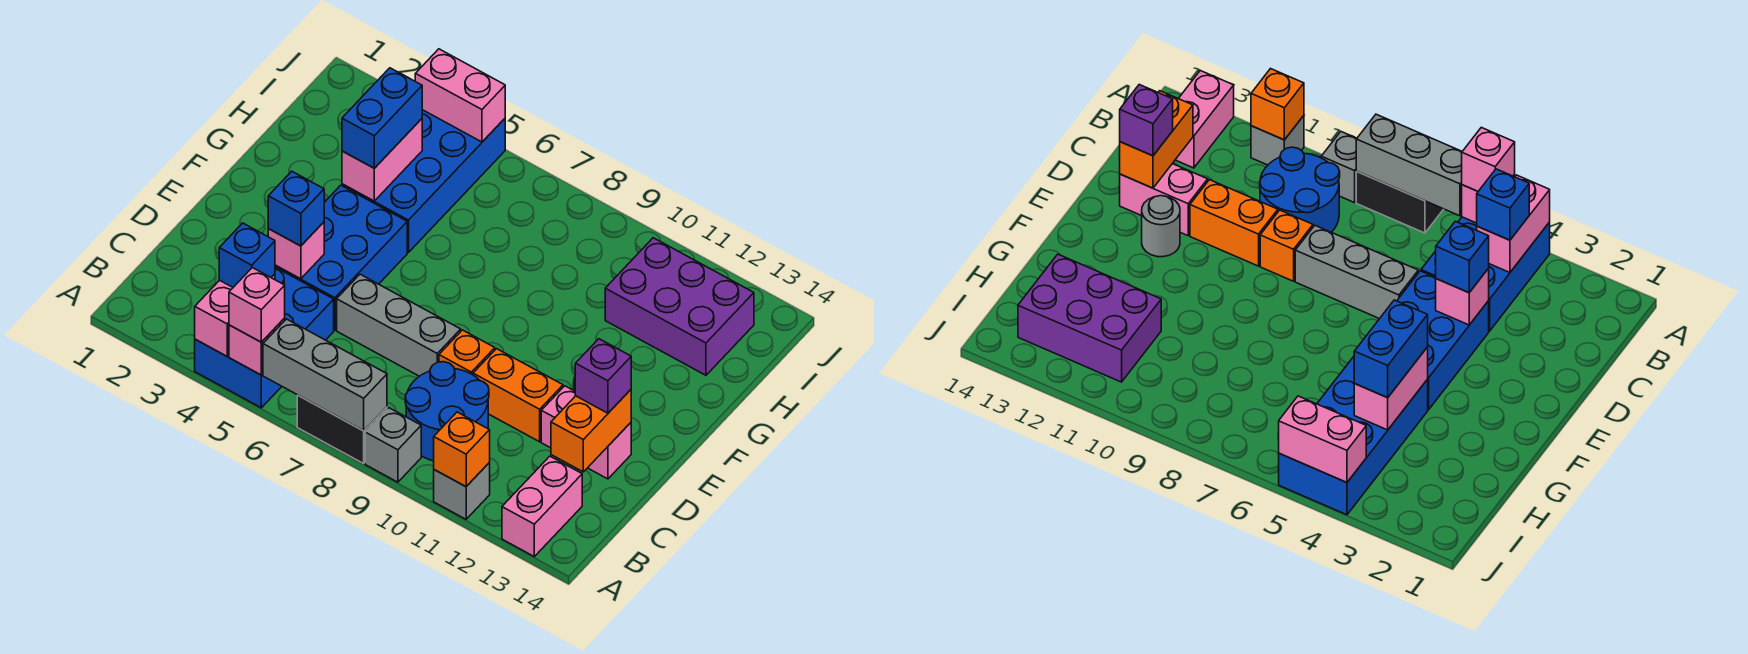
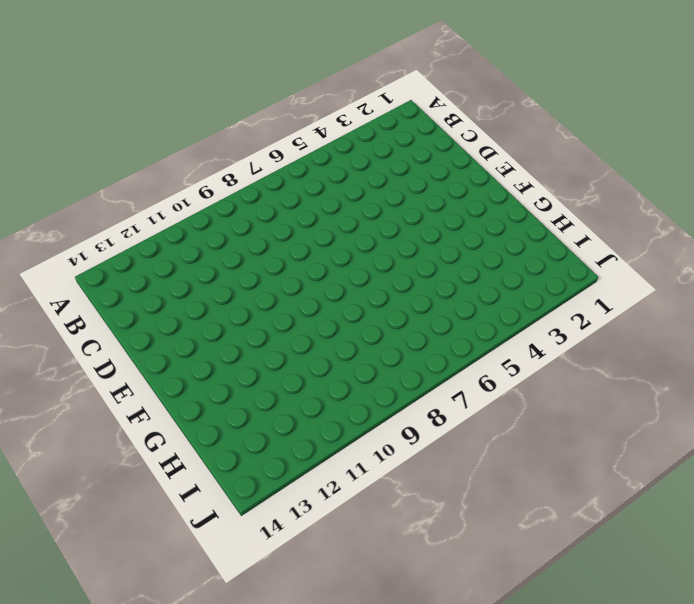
none -> blue brick A4:C5 level 1
none -> black brick A7:A8 level 1
none -> grey brick A9 level 1

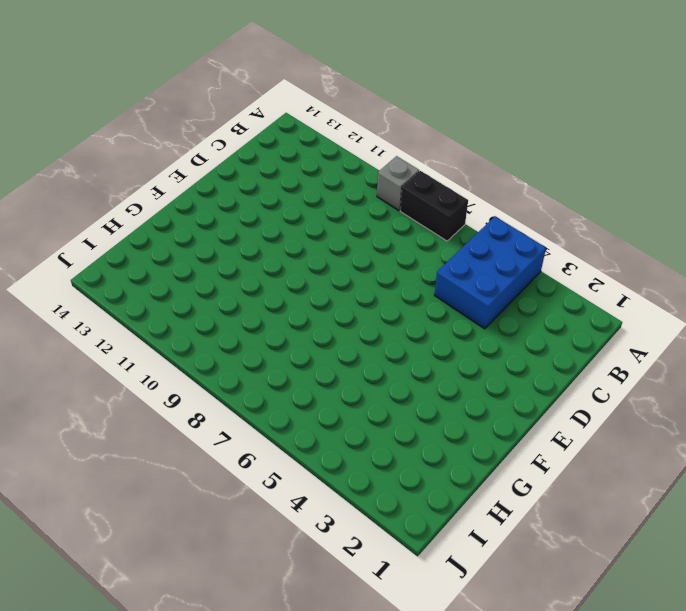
none -> grey brick A11 level 1
none -> pink brick A13:B13 level 1
none -> blue round brick B9:C10 level 1

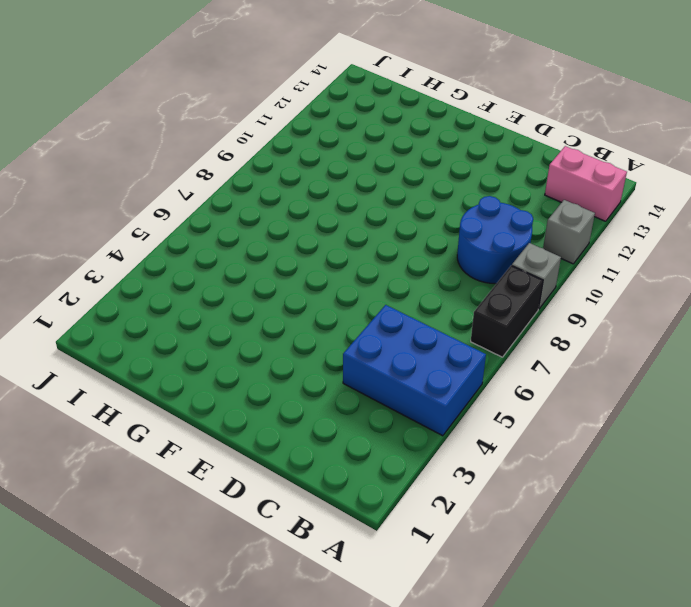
none -> blue brick D4:F5 level 1
none -> grey brick D6:D8 level 1
none -> orange brick D9 level 1

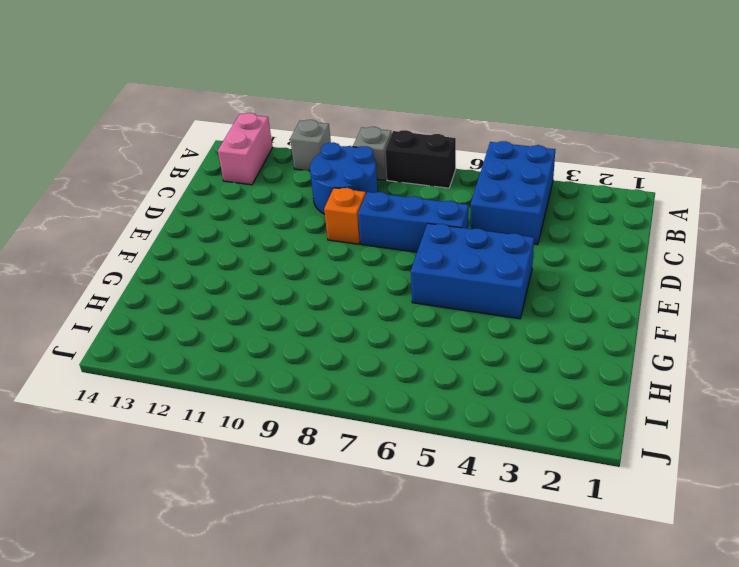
blue brick D6:D8 level 1 -> grey brick D6:D8 level 1
blue brick E4:F6 level 1 -> blue brick D4:F5 level 1
none -> orange brick D10:D11 level 1
none -> pink brick D12:D13 level 1
none -> grey round brick E12 level 1

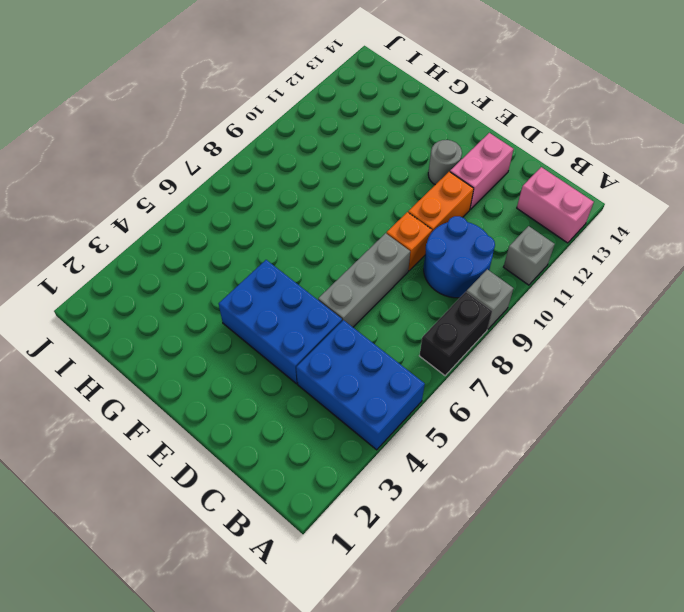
none -> blue brick G4:J5 level 1
none -> purple brick H11:I13 level 1
none -> pink brick A4:B4 level 2

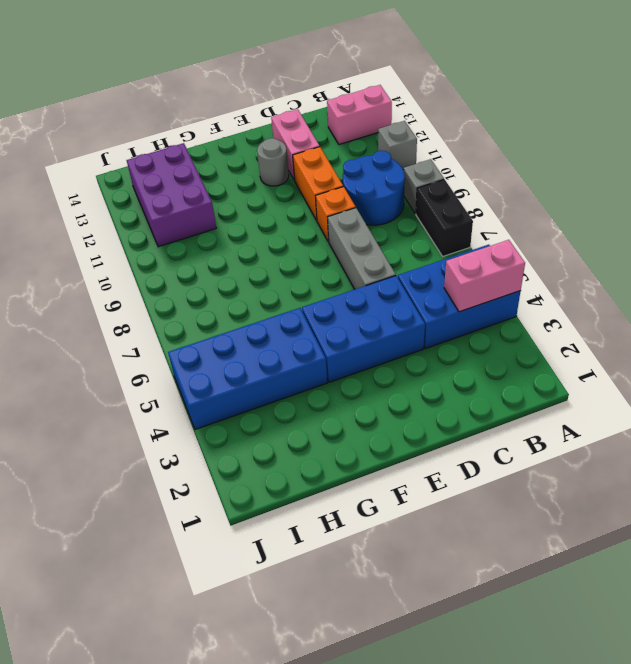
none -> pink brick A5 level 2
none -> grey brick A6:A8 level 2
none -> orange brick A11 level 2

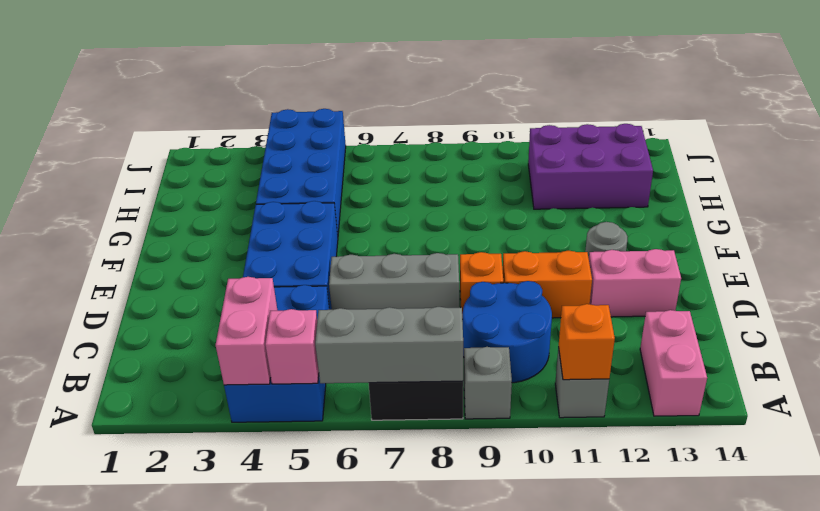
none -> orange brick C13:D13 level 2
none -> pink brick D4 level 2
none -> pink brick G4:H4 level 2

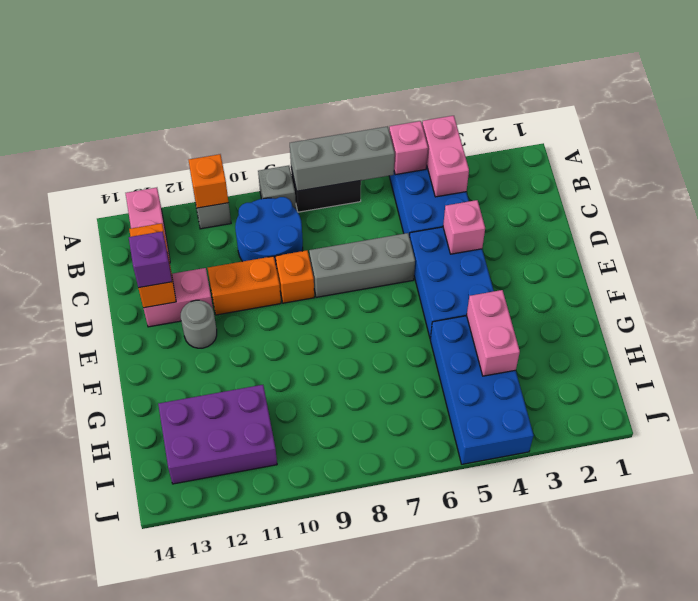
none -> pink brick J4:J5 level 2
none -> pink brick A5 level 3
none -> blue brick B4 level 3

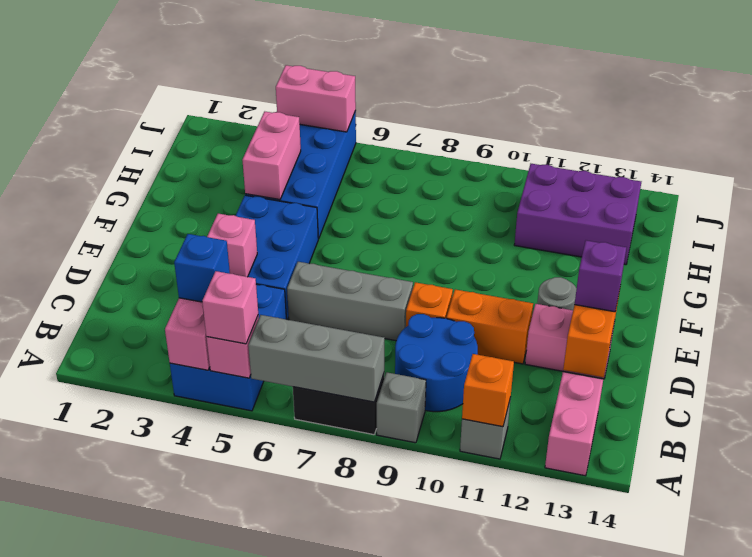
none -> blue brick D4 level 3
none -> blue brick G4:H4 level 3

